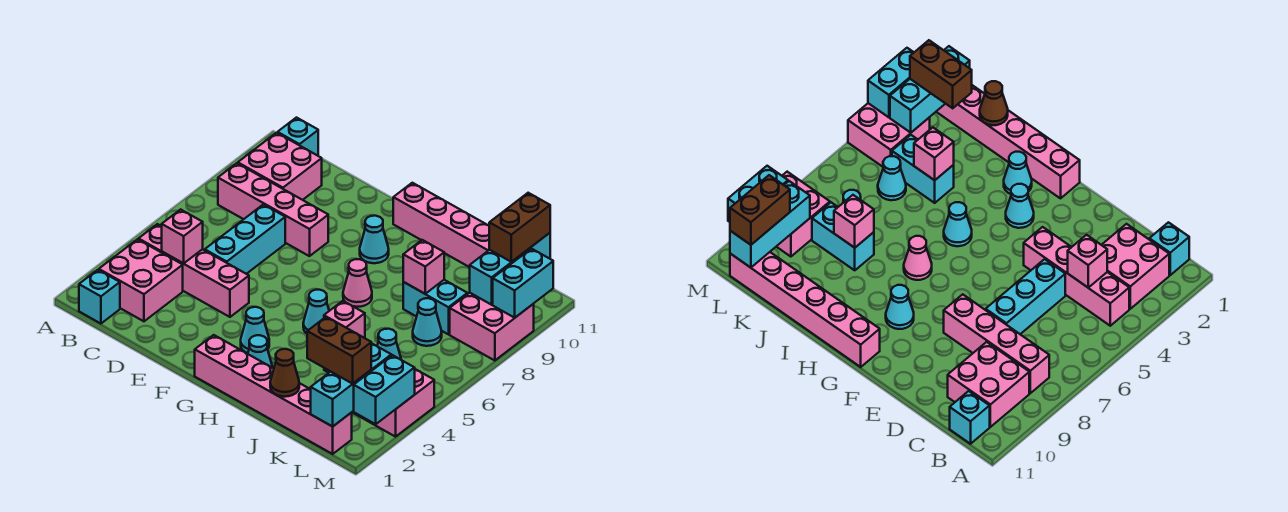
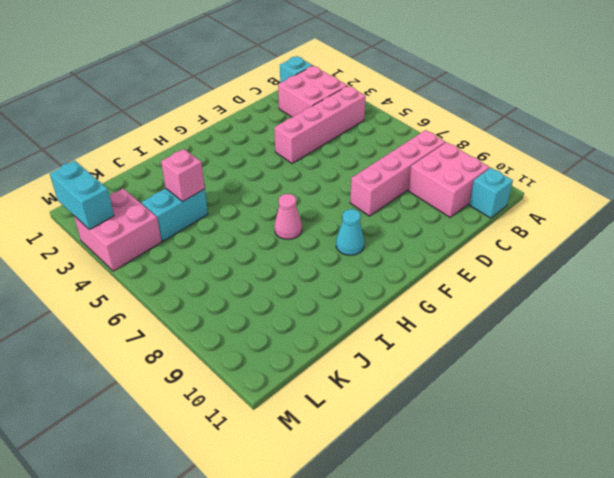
none -> cyan brick D5:D7 level 1
none -> pink brick G1:L1 level 1
none -> cyan cone G3 level 1
none -> pink brick G11:L11 level 1

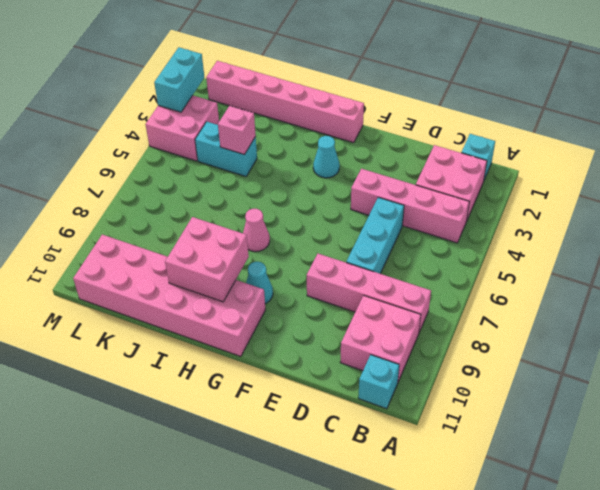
pink brick G10:L11 level 1 -> pink brick G11:L11 level 1
pink brick H9:I10 level 2 -> pink brick L8:M9 level 1
none -> cyan cone H2 level 1
none -> cyan cone H5 level 1
none -> cyan brick J8:K8 level 1
none -> cyan cone K5 level 1

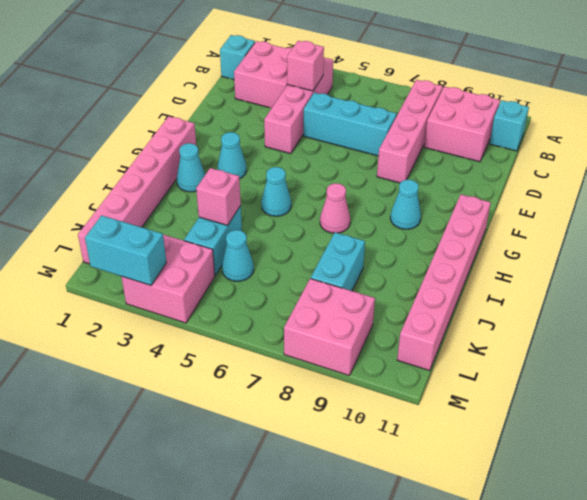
none -> cyan cone K7 level 1
none -> brown cone J1 level 2
none -> pink brick J8 level 2
none -> cyan brick L1:L3 level 2

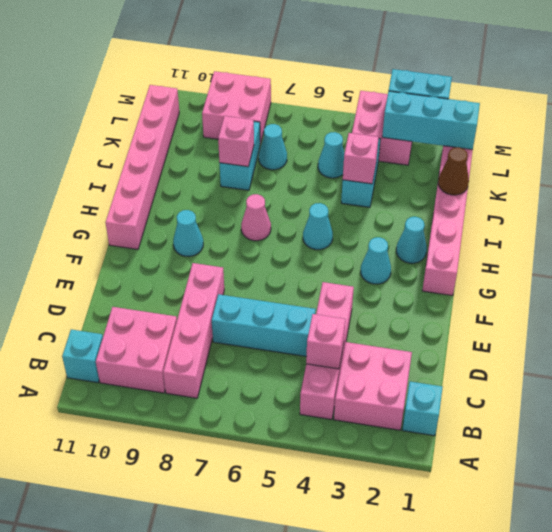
none -> cyan brick L9:L11 level 2
none -> cyan brick M9:M10 level 2
none -> brown brick K2:L2 level 3
none -> brown brick L10:L11 level 3

